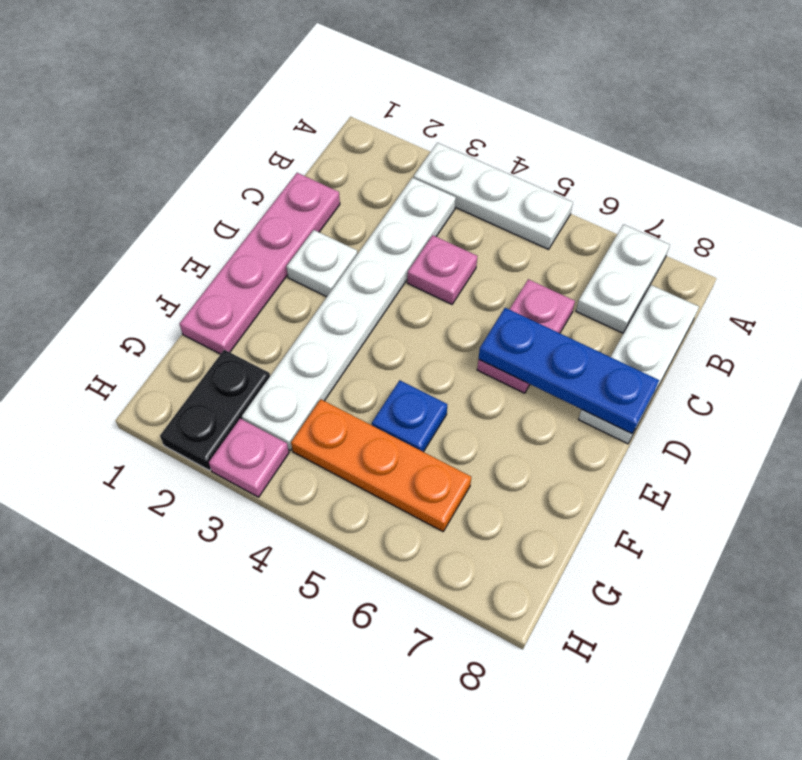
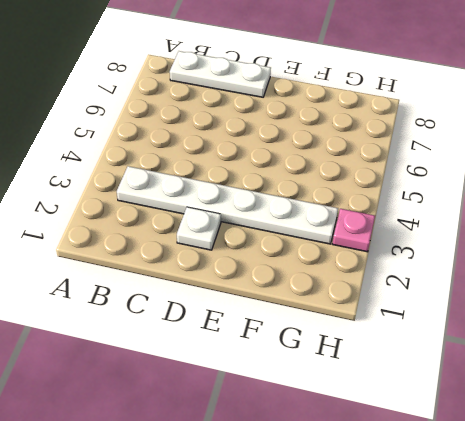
none -> white plate A3:A5 level 1
none -> white plate A7:B7 level 1
none -> pink plate C1:F1 level 1

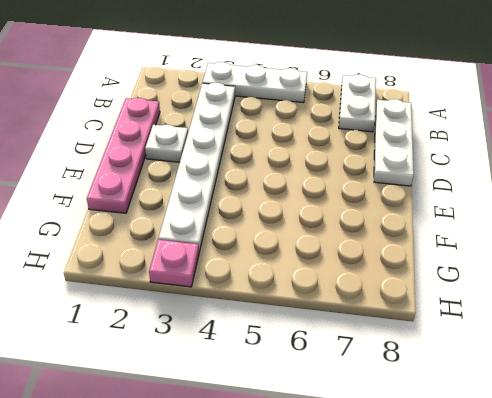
none -> pink plate C4 level 1
none -> pink plate C6:D6 level 1
none -> blue plate F5 level 1

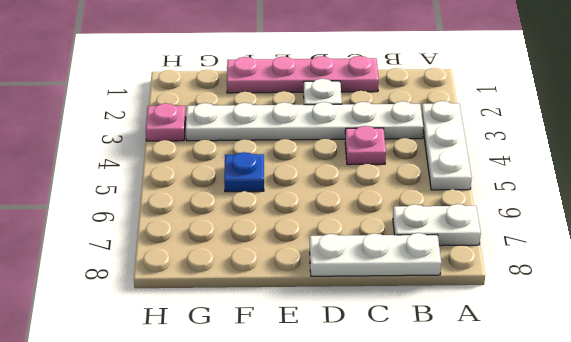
none -> pink plate C6:D6 level 1
none -> black plate G2:H2 level 1
none -> orange plate G4:G6 level 1

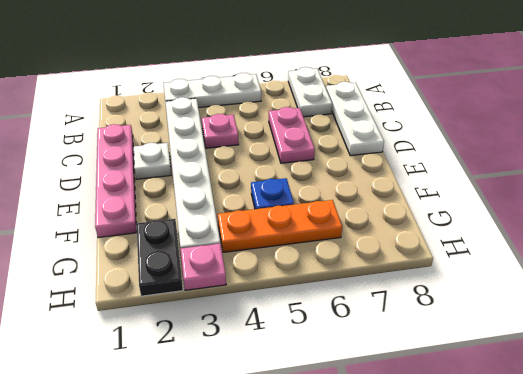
none -> blue plate D6:D8 level 2

